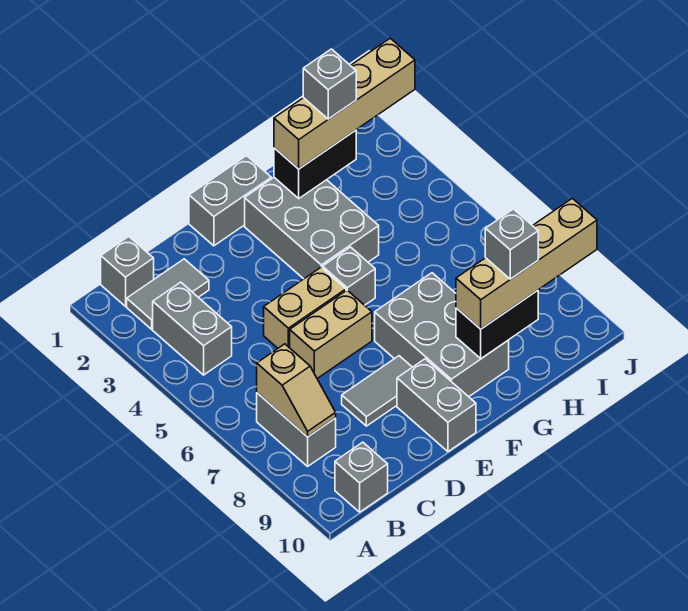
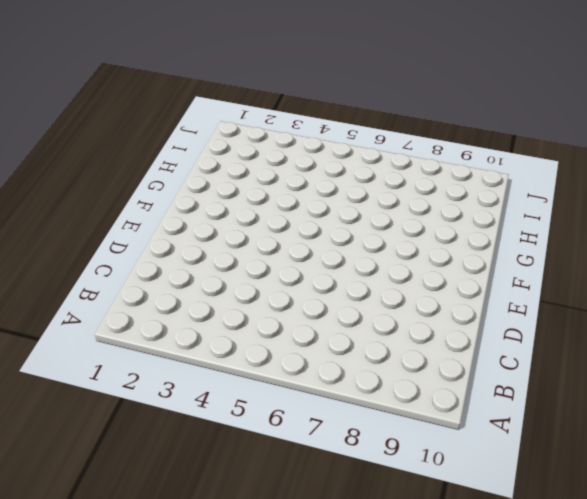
none -> grey brick B1 level 1
none -> grey tile B2:C2 level 1
none -> grey brick B3:B4 level 1

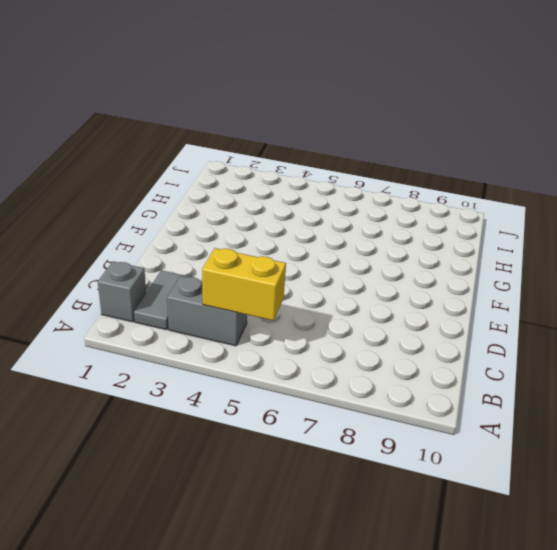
yellow brick B4:B5 level 2 -> none
none -> grey brick B7:B8 level 1
none -> grey brick B10 level 1
none -> tan brick D5:E5 level 1

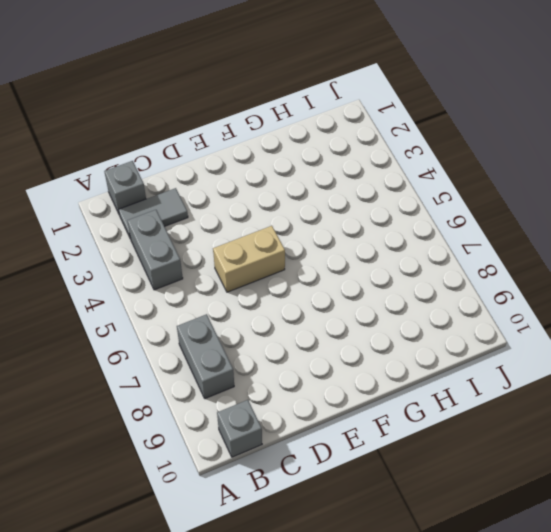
none -> tan brick D6:E6 level 1
none -> grey tile D8:E8 level 1
none -> grey brick E1:F1 level 1

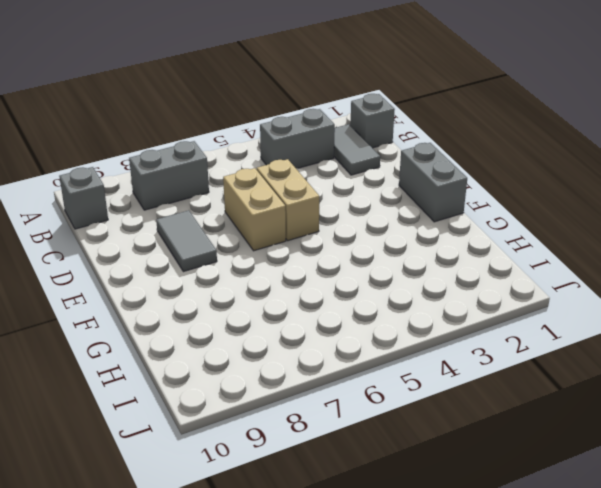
none -> grey brick E9:E10 level 1
none -> grey brick F2:G4 level 1
none -> grey brick F5 level 1

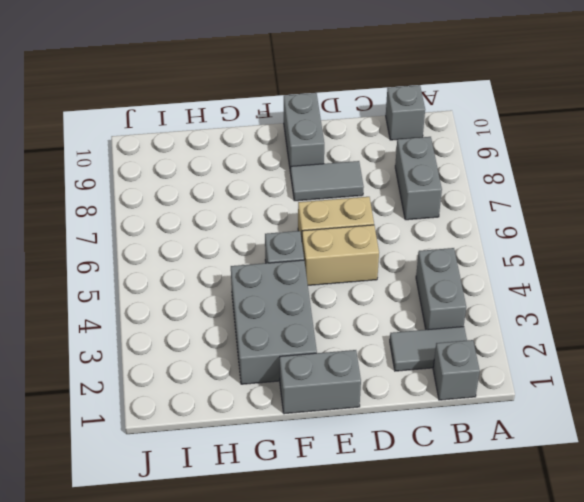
none -> grey brick F7:G9 level 1
none -> tan slope B7:B8 level 2 top 7
none -> black brick G2:H2 level 2

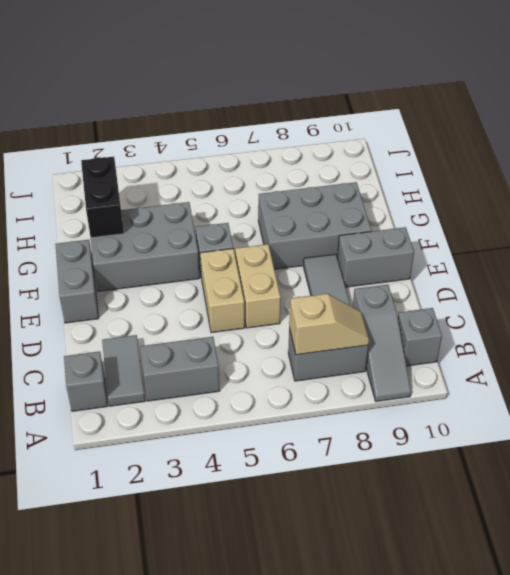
grey slope A9:C9 level 1 top C -> none
none -> black brick G9:H9 level 2
none -> tan brick G2:J2 level 3
none -> tan brick G9:J9 level 3

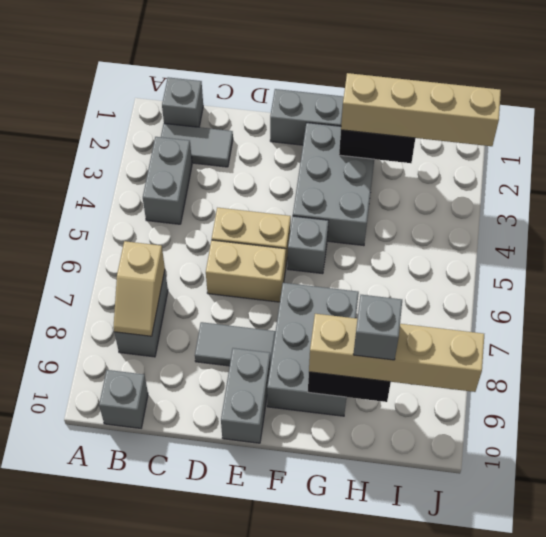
none -> grey brick H2 level 4

